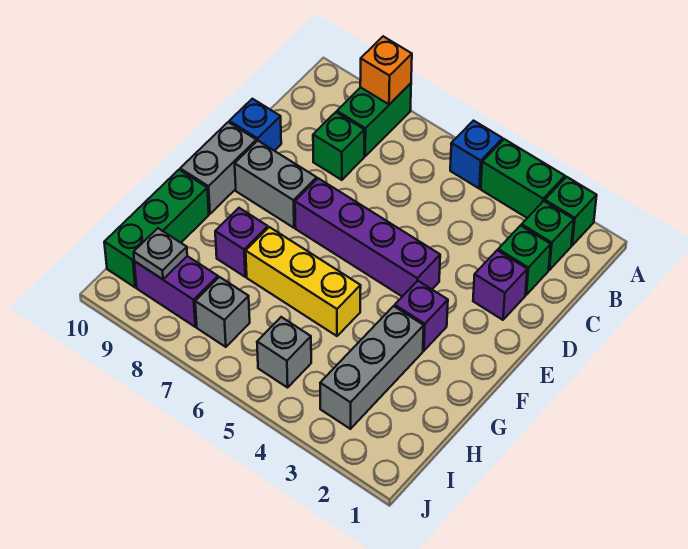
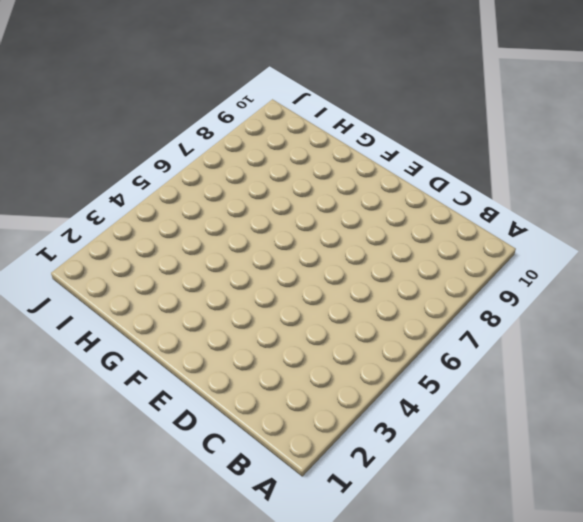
none -> green brick A2 level 1
none -> green brick A3:A4 level 1
none -> blue brick A5 level 1

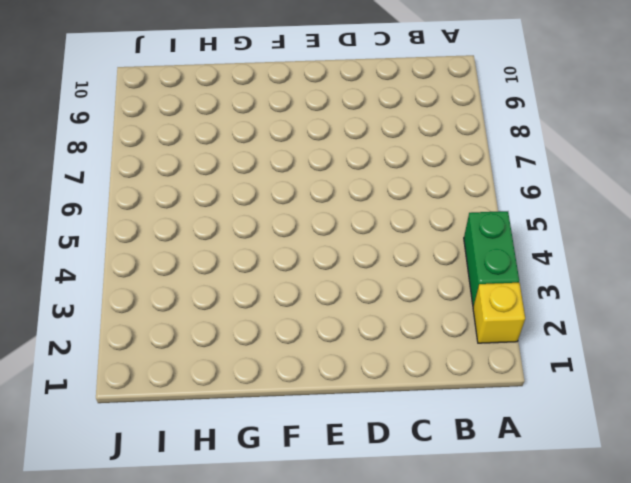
yellow brick A2 level 1 -> green brick A2 level 1
none -> blue brick A5 level 1
none -> green brick A8:B8 level 1
none -> green brick B2 level 1

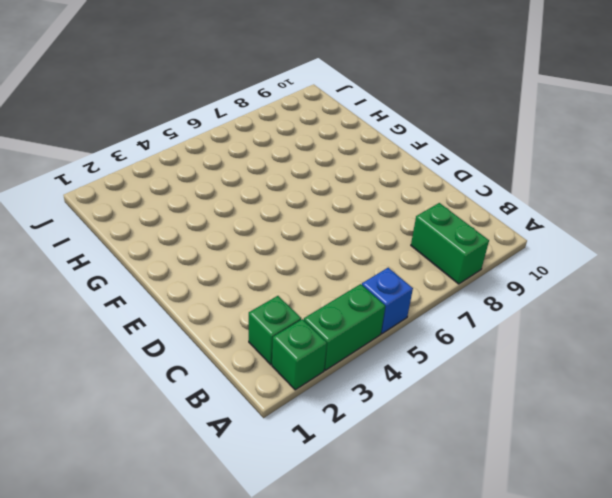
none -> green brick C2 level 1
none -> green brick C8 level 1
none -> purple brick D2 level 1

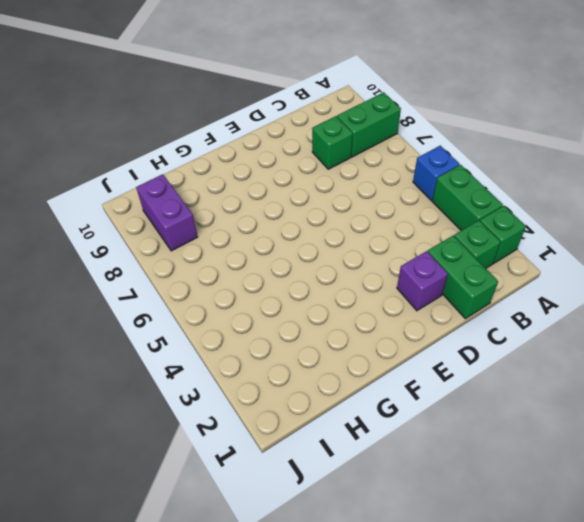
green brick C1:C2 level 1 -> green brick C2 level 1
none -> blue brick D10 level 1
none -> purple brick E4:E7 level 1
none -> grey brick E8:E9 level 1

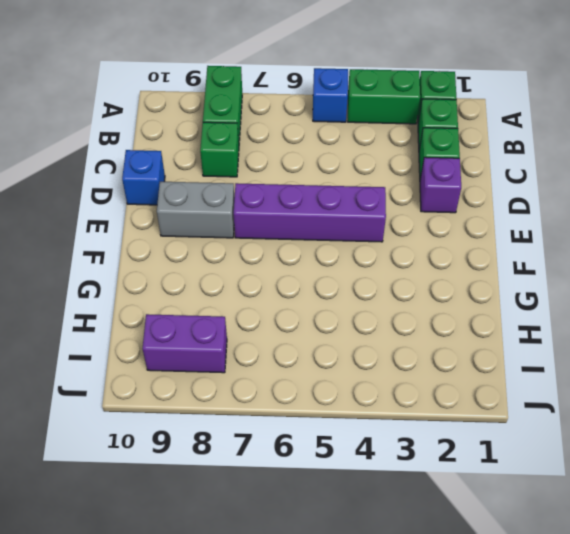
none -> grey brick E10:F10 level 1
none -> purple brick F3 level 1
none -> grey brick G3:I3 level 1

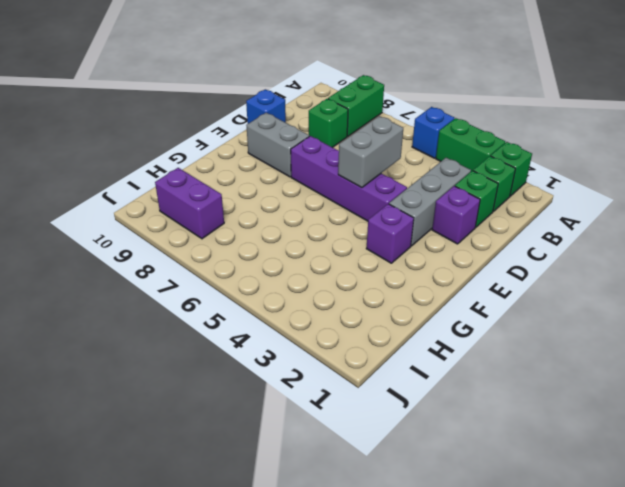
grey brick C3:E3 level 1 -> grey brick G3:I3 level 1
grey brick D5:E5 level 2 -> grey brick E10:F10 level 1
none -> yellow brick G5:G7 level 1
none -> purple brick G8 level 1
none -> green brick G10:I10 level 1

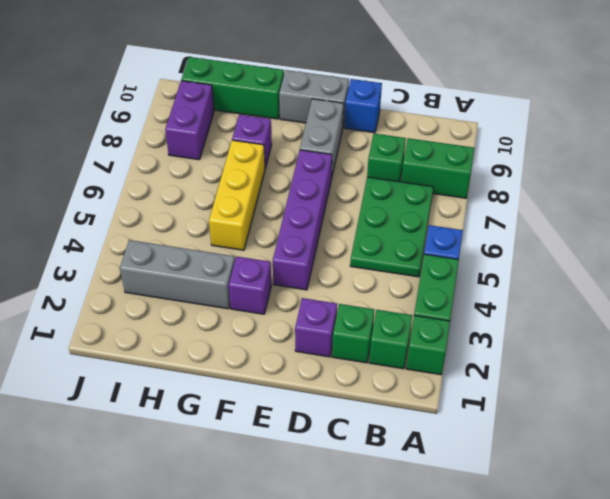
green plate B5:C7 level 1 -> none
none -> grey brick I5 level 1
none -> grey brick I7 level 1
none -> orange brick A8 level 2

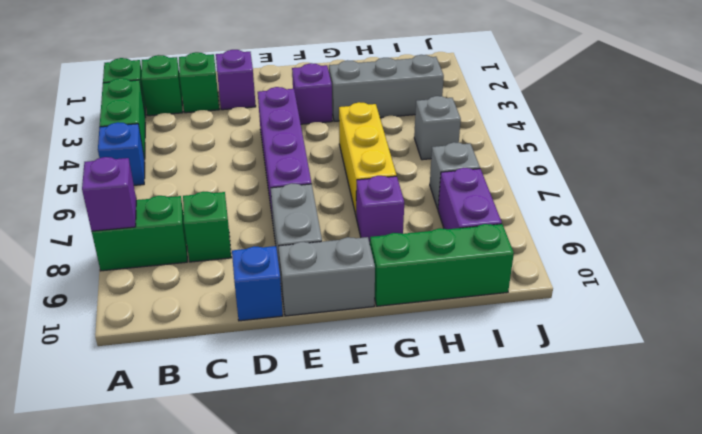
purple brick A8 level 2 -> orange brick A8 level 2
none -> grey plate I9 level 2

